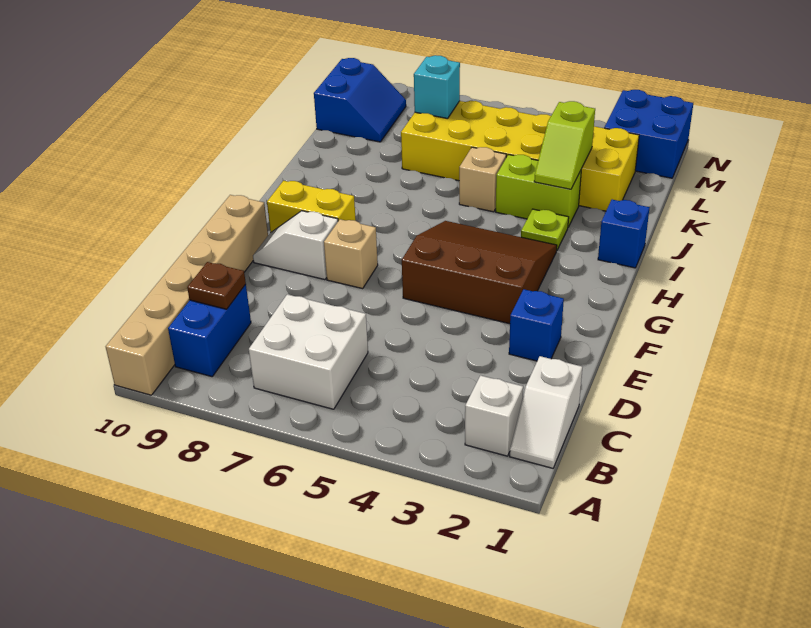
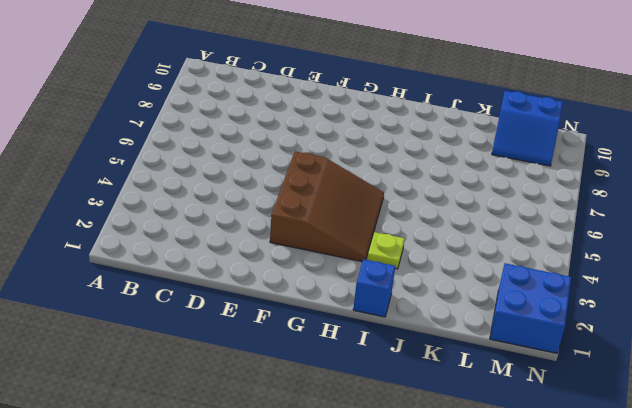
none -> tan brick A10:F10 level 1
none -> white slope B1:C1 level 1 top C
none -> white brick B2 level 1

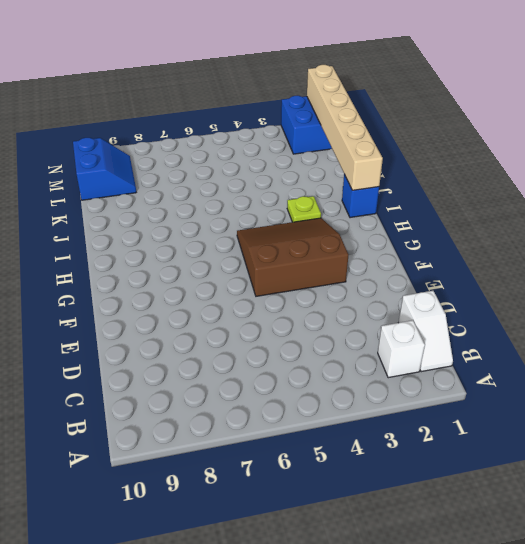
tan brick I1:N1 level 2 -> tan brick A10:F10 level 1
none -> white brick B6:C7 level 1
none -> blue brick B9:C9 level 1
none -> blue brick E2 level 1

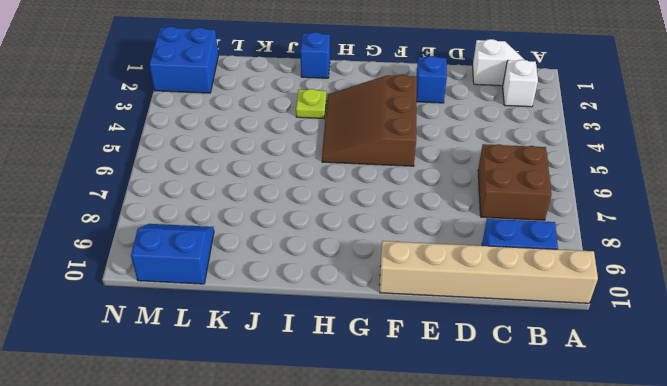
brown brick B6:C7 level 1 -> white brick B6:C7 level 1
none -> tan brick F7 level 1
none -> white slope F8:F9 level 1 top 8
none -> yellow brick G8:G9 level 1

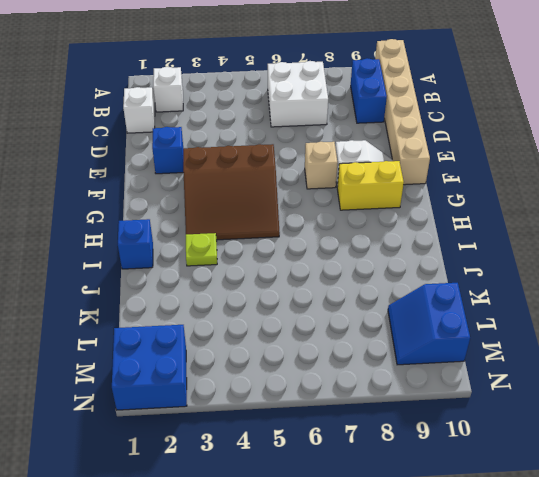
none -> lime brick J3:J4 level 1
none -> tan brick J5 level 1
none -> yellow brick K2:L7 level 1

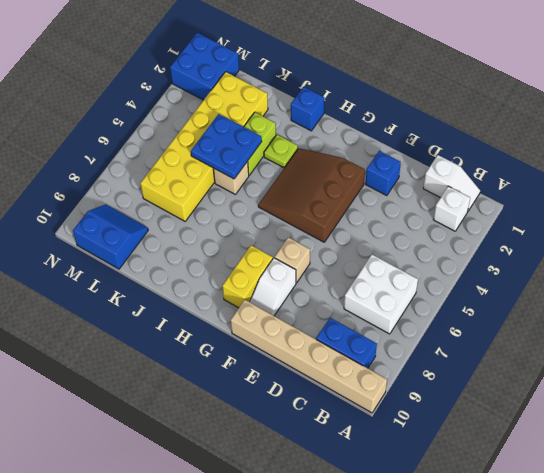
blue plate J4:K5 level 2 -> none
none -> brown plate C9 level 2
none -> lime slope J3:K3 level 2 top K
none -> cyan brick L7 level 2

